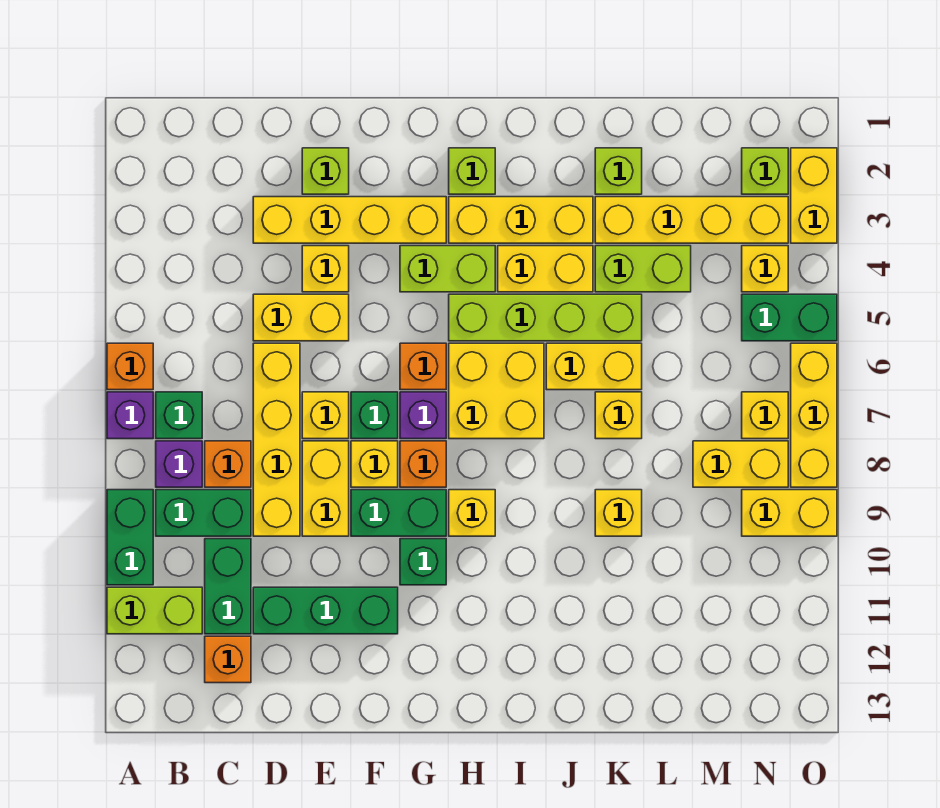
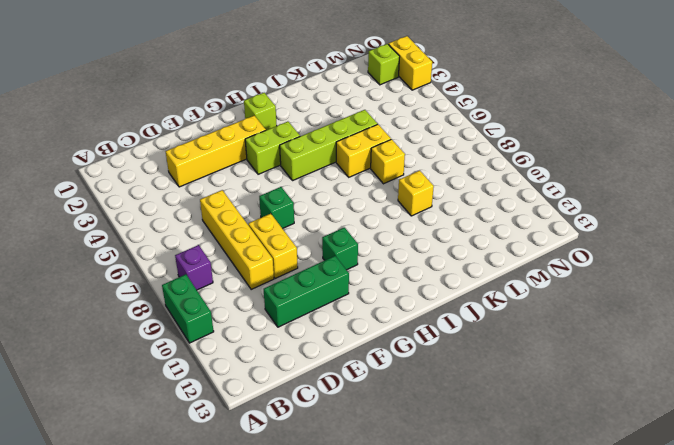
none -> orange brick A6 level 1
none -> purple brick A7 level 1
none -> lime brick A11:B11 level 1
none -> green brick B7 level 1

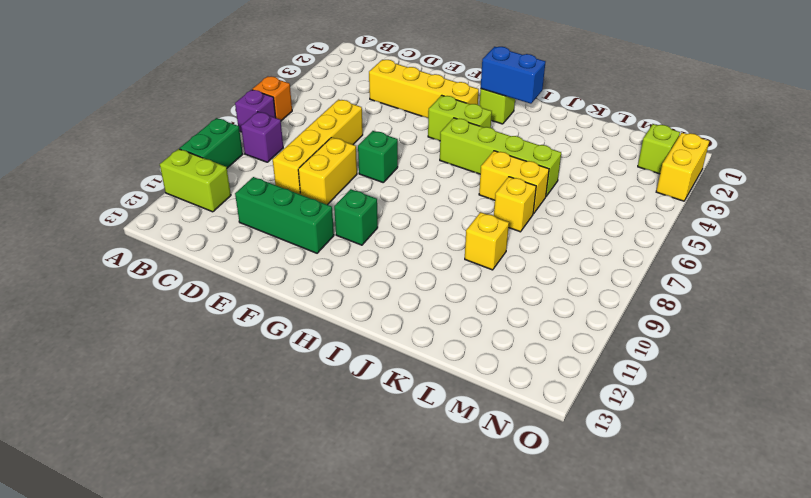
blue brick H2:I2 level 2 -> none
none -> green brick B7 level 1
none -> green brick B9:C9 level 1
none -> orange brick C8 level 1
none -> green brick C10:C11 level 1

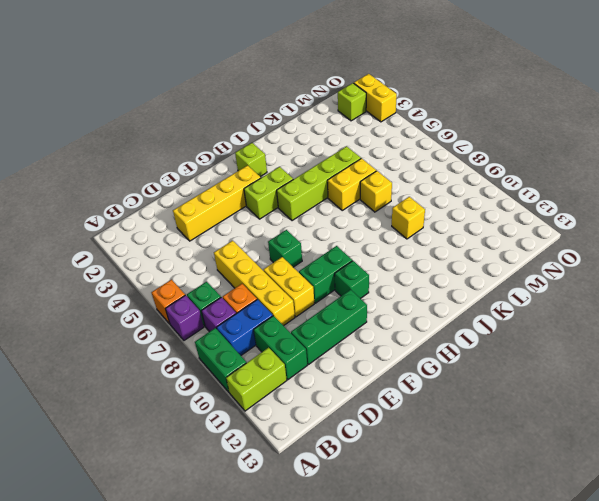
blue brick B9:C9 level 1 -> green brick B9:C9 level 1
none -> orange brick C12 level 1
none -> yellow brick D5:E5 level 1
none -> lime brick E2 level 1
none -> yellow brick E4 level 1

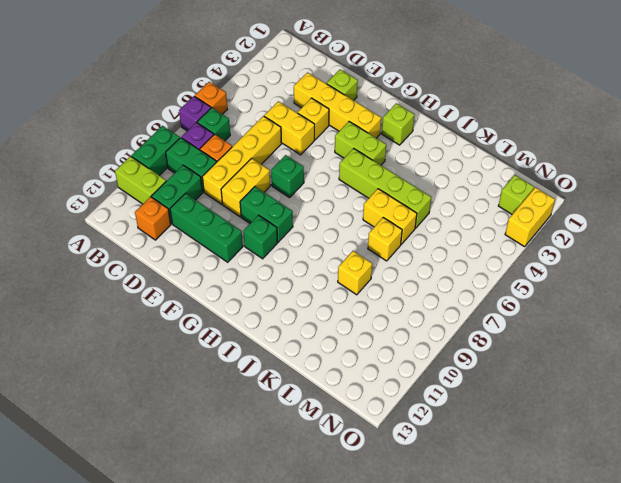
none -> yellow brick E7 level 1
none -> yellow brick F8 level 1
none -> orange brick G6 level 1
none -> purple brick G7 level 1

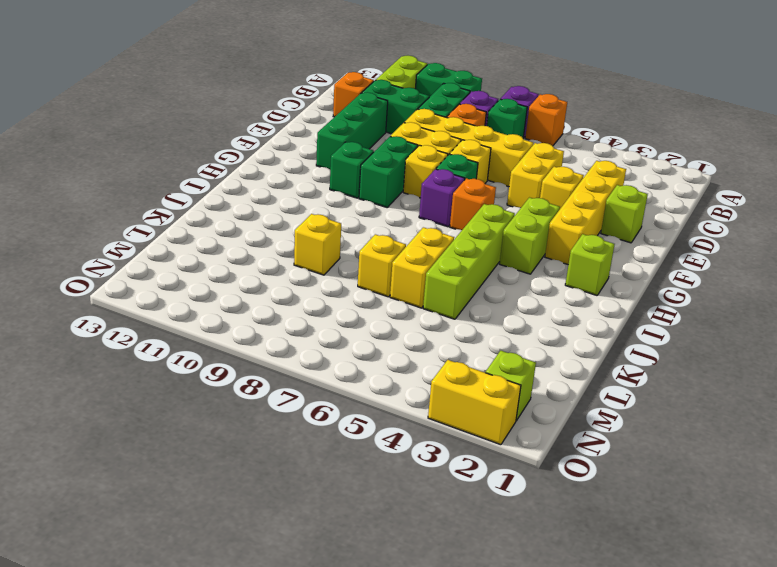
none -> orange brick G8 level 1
none -> yellow brick H3:J3 level 1
none -> yellow brick H6:I7 level 1
none -> yellow brick H9 level 1

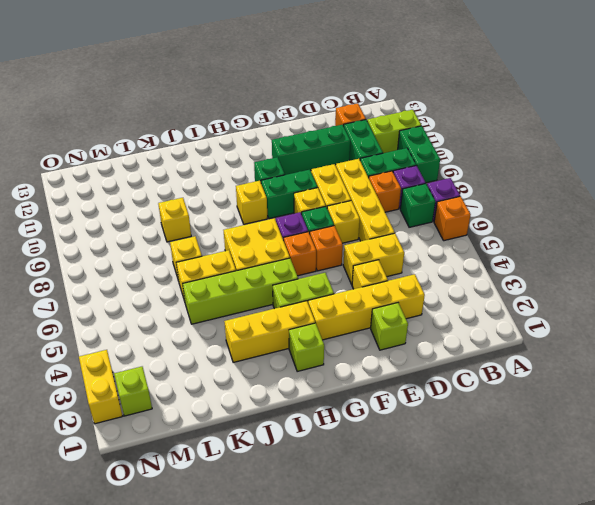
orange brick F6 level 1 -> orange brick G8 level 1
none -> yellow brick I4:J4 level 1
none -> lime brick K2 level 1
none -> yellow brick K3:N3 level 1
none -> lime brick K4:L4 level 1

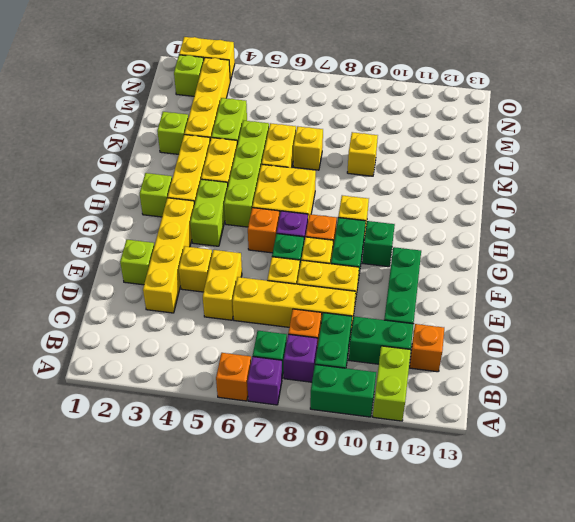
none -> yellow brick M8:N8 level 1
none -> yellow brick N4 level 1
none -> green brick N5:O5 level 1
none -> yellow brick N7 level 1

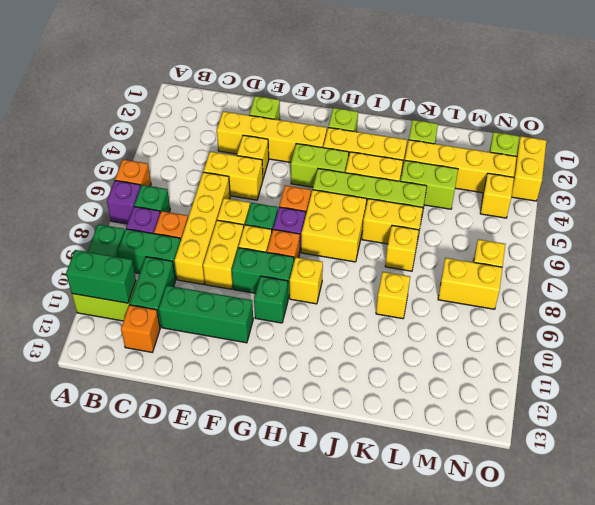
green brick A11:B11 level 2 -> green brick N5:O5 level 1
none -> yellow brick N9:O9 level 1
none -> yellow brick O6:O8 level 1

